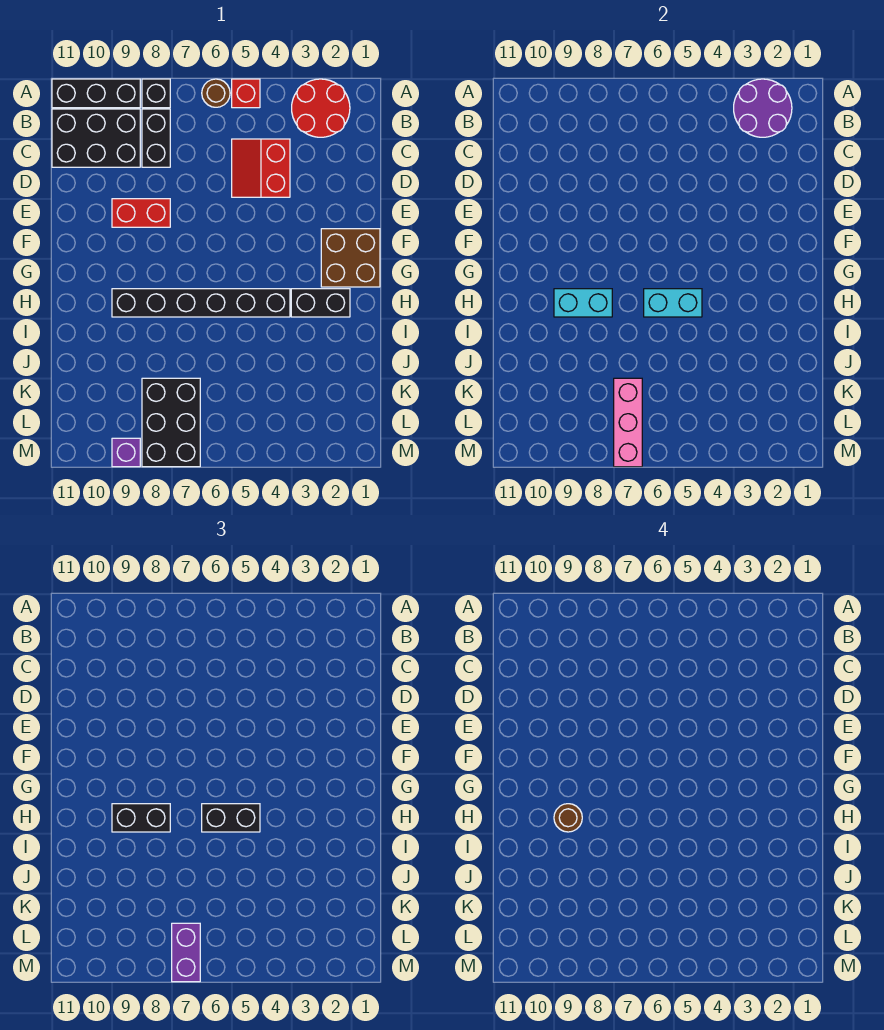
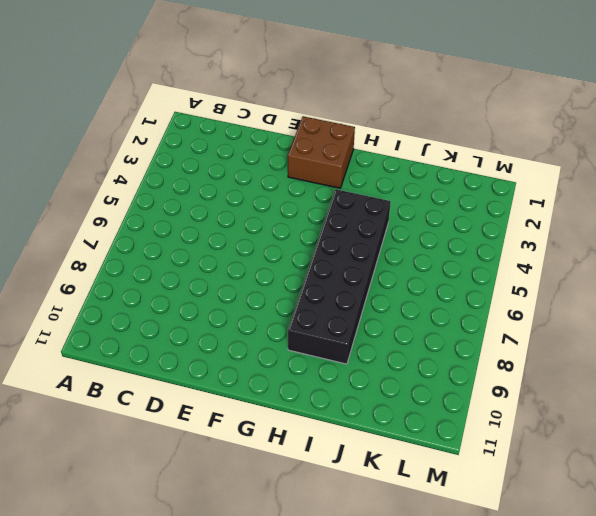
black brick H4:I9 level 1 -> black brick H4:H9 level 1
none -> red round brick A2:B3 level 1
none -> red brick A5 level 1
none -> brown round brick A6 level 1

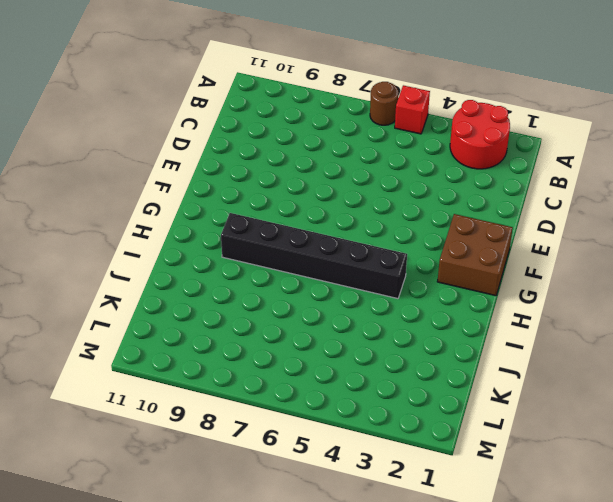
none -> black brick A8 level 1
none -> black brick A9:A11 level 1
none -> black brick B8:C8 level 1

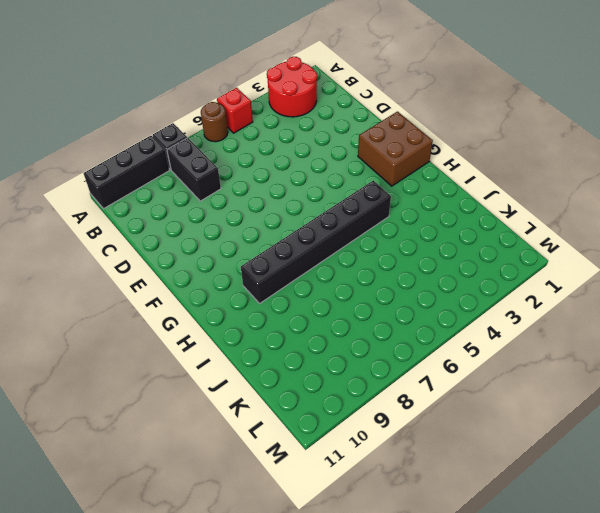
none -> black brick B9:C11 level 1
none -> red slope C4:D5 level 1 top 4
none -> red brick E8:E9 level 1

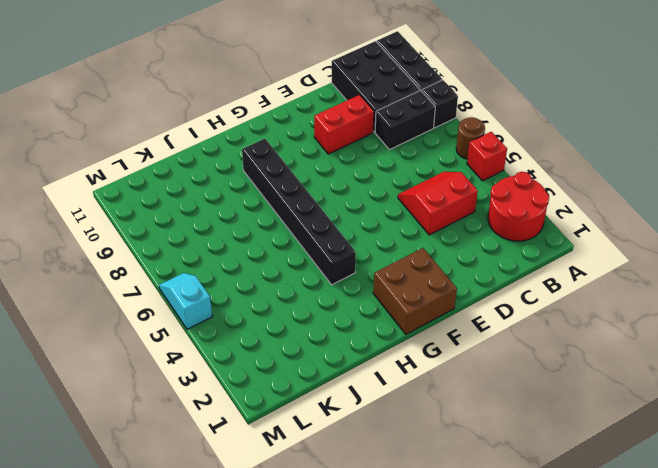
red brick D9:E9 level 1 -> red brick E8:E9 level 1
cyan slope M5:M6 level 1 top 5 -> none
none -> black brick H2:H3 level 1
none -> black brick K7:M8 level 1
none -> purple brick M9 level 1

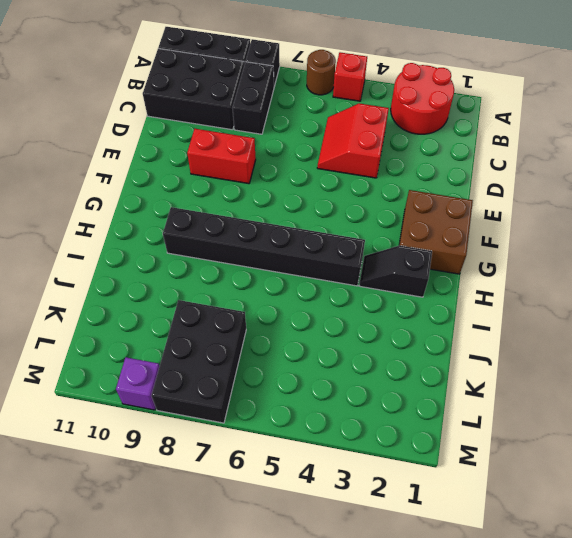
black slope H2:H3 level 1 top 2 -> black brick H2:H3 level 1
none -> purple round brick A2:B3 level 2
none -> cyan brick H5:H6 level 2
none -> cyan brick H8:H9 level 2

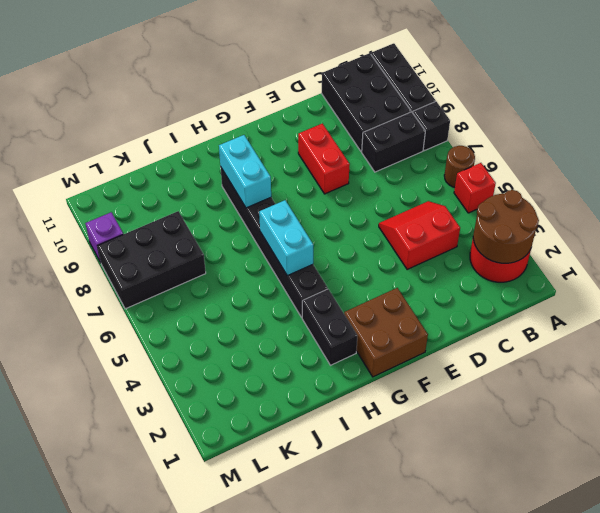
brown round brick A2:B3 level 2 -> purple round brick A2:B3 level 2
none -> pink brick K7:M7 level 2
none -> black brick H5:H6 level 3
none -> black brick H8:H9 level 3

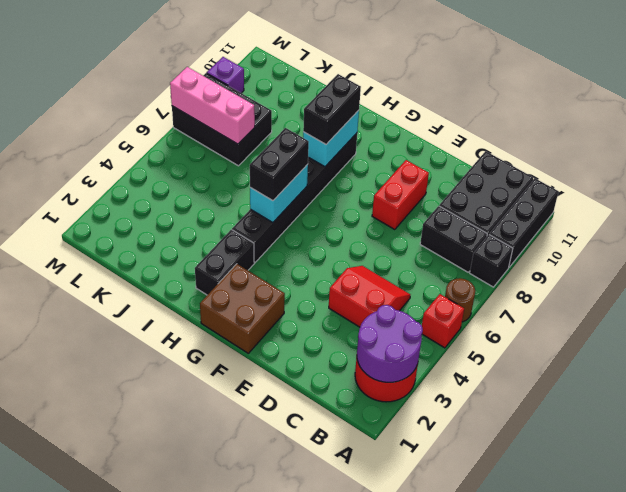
none -> purple brick L7:M7 level 3
none -> brown round brick H9 level 4

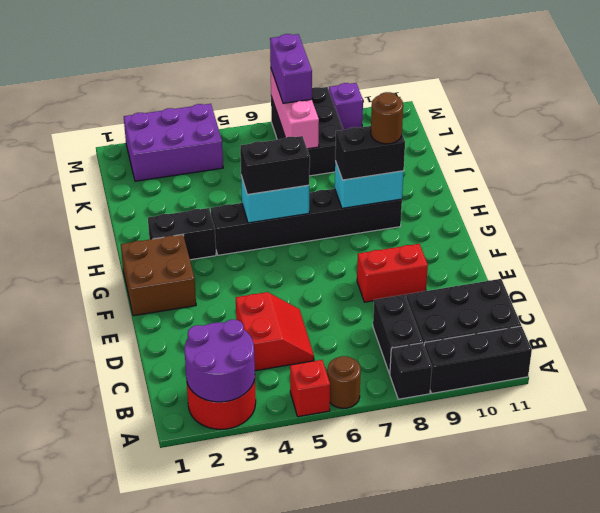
purple brick L2:M4 level 1 -> none

